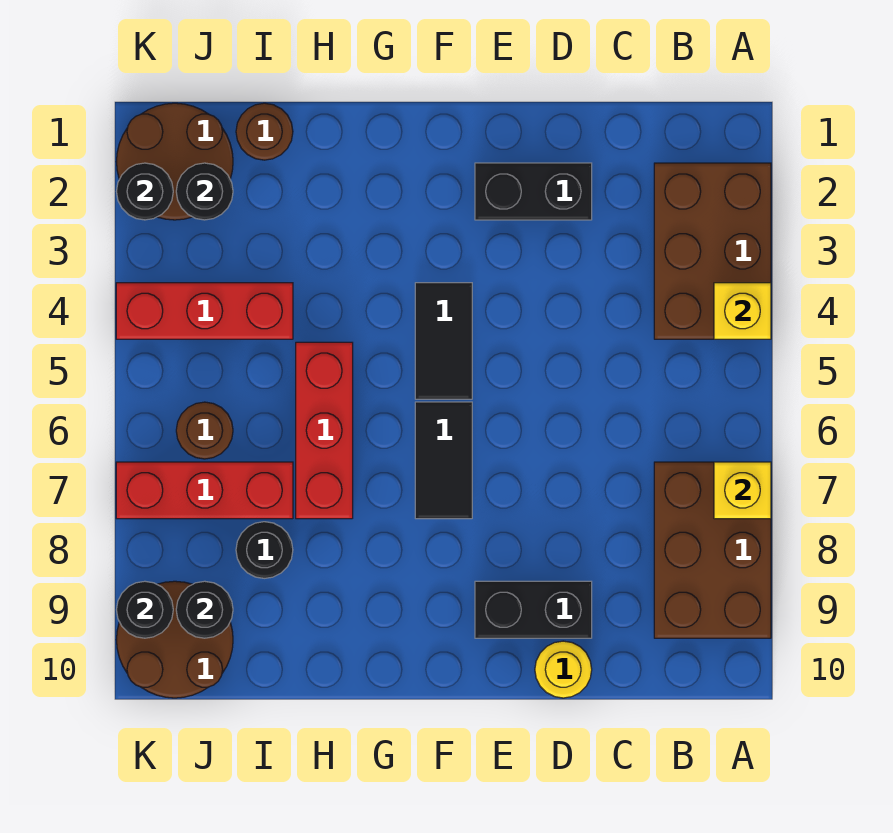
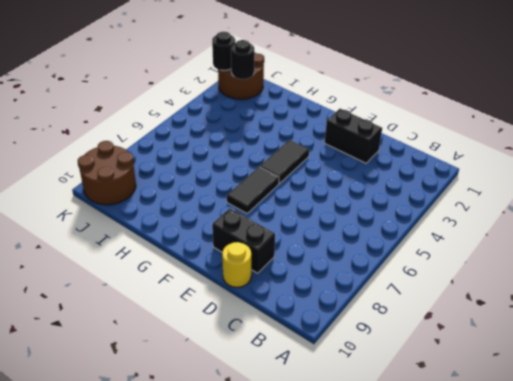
none -> brown brick A2:B4 level 1
none -> brown brick A7:B9 level 1
none -> red brick H5:H7 level 1

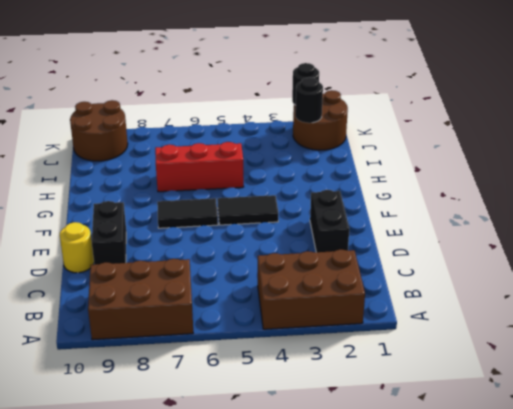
none -> brown round brick I1 level 1
none -> red brick I4:K4 level 1
none -> red brick I7:K7 level 1

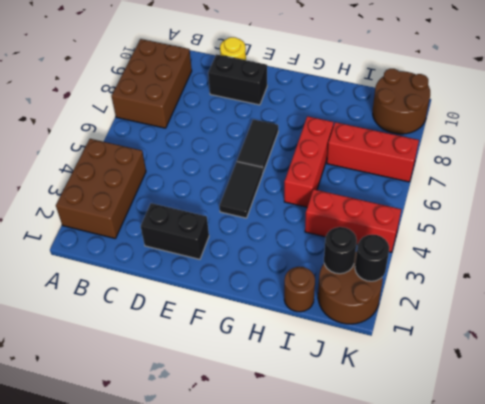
none -> black round brick I8 level 1
none -> brown round brick J6 level 1
none -> yellow brick A4 level 2

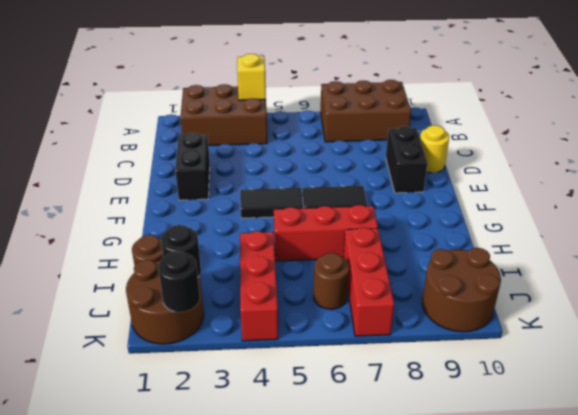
none -> black round brick I8 level 1
none -> yellow brick A7 level 2
none -> black round brick J9 level 2

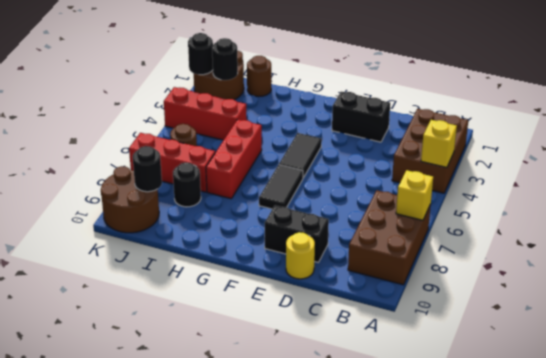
none -> black round brick K9 level 2

